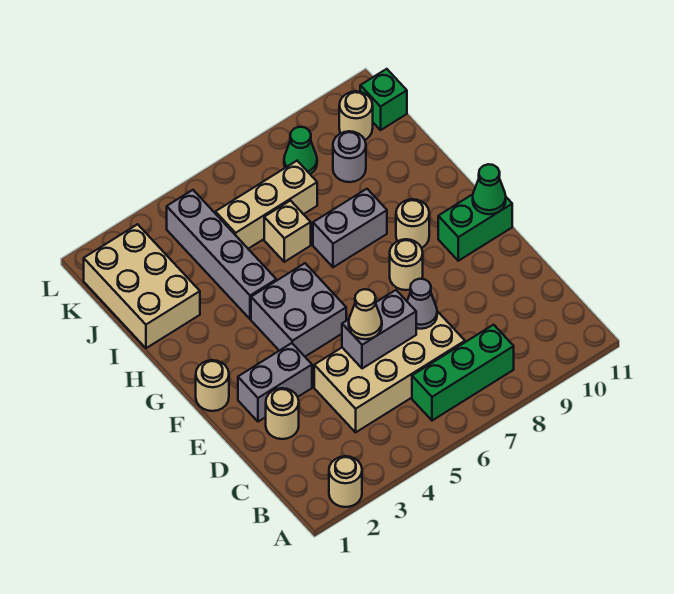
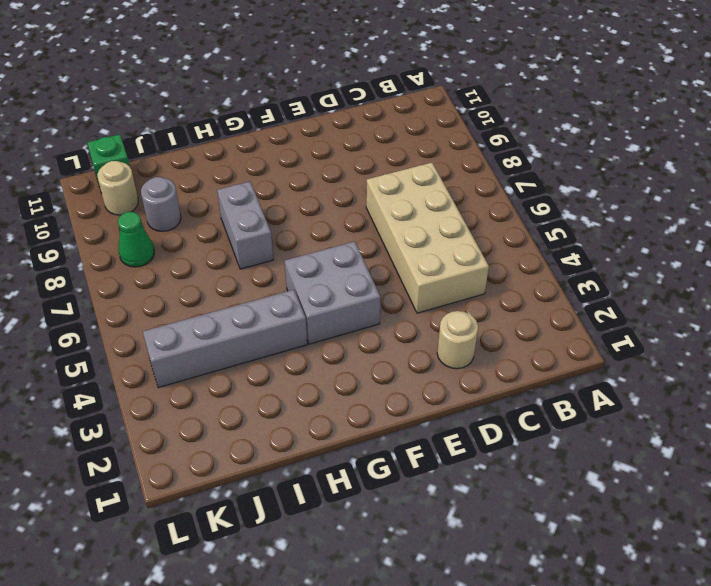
none -> tan round brick A2 level 1
none -> green brick B6:B8 level 1
none -> grey brick E2:E3 level 1

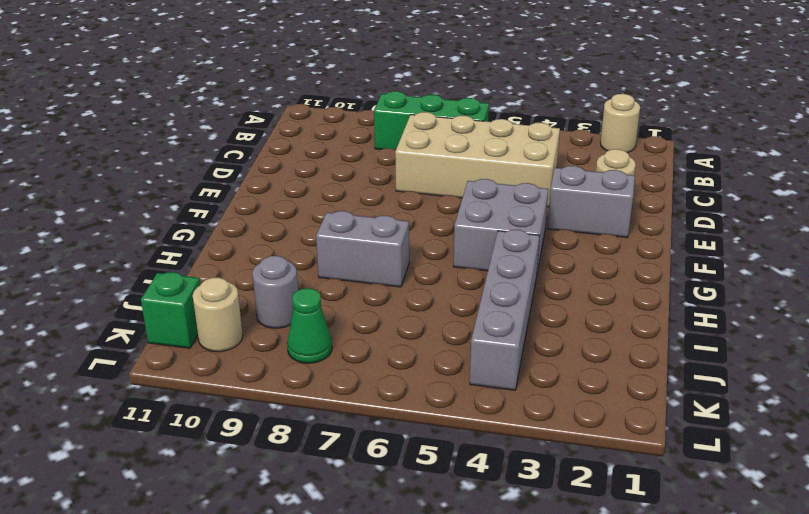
none -> tan round brick F1 level 1
none -> tan round brick F8 level 1
none -> green brick F10:F11 level 1

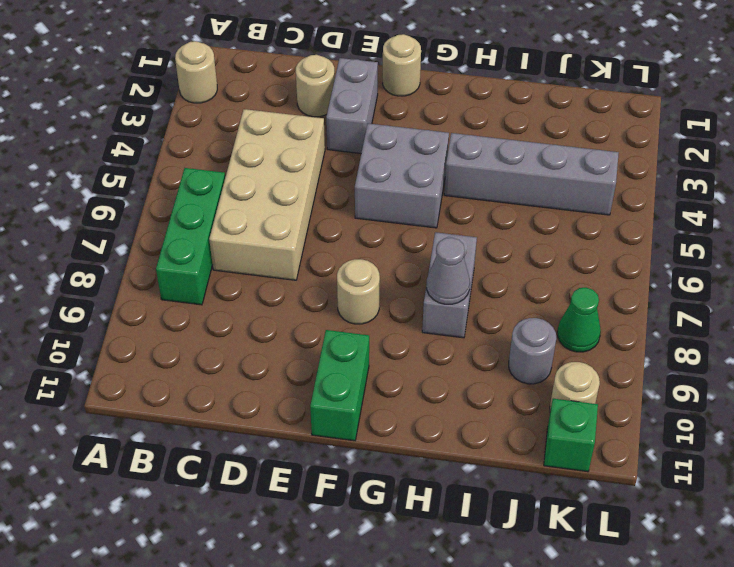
grey cone H8 level 2 -> grey cone D7 level 2
none -> tan round brick G9 level 1
none -> tan brick I1:K2 level 1
none -> tan brick I6 level 1

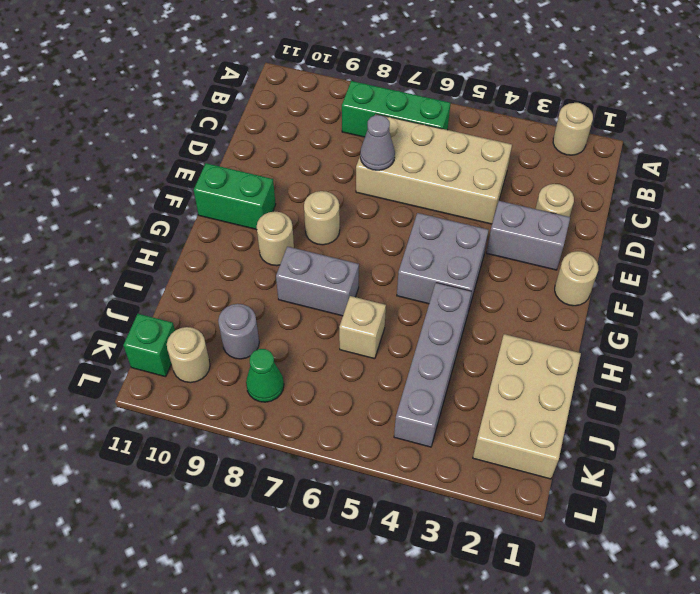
none -> tan brick J5:J7 level 1
none -> grey brick D5:D6 level 2
none -> green cone F11 level 2

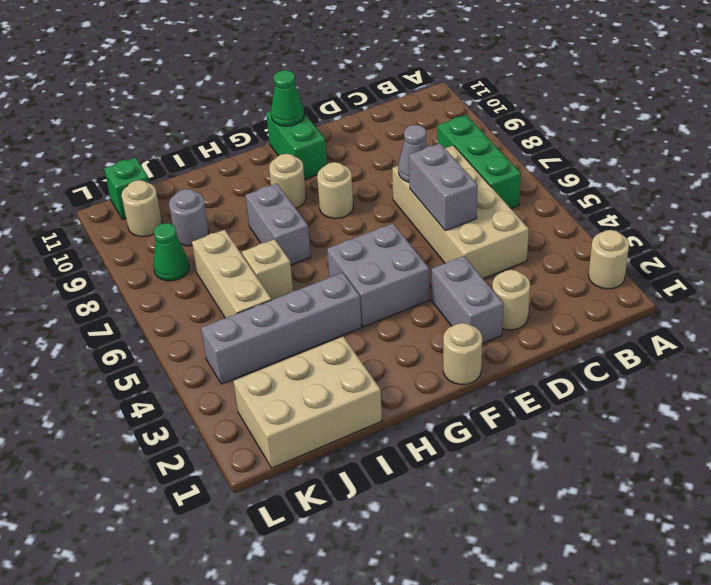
none -> tan cone D5 level 3

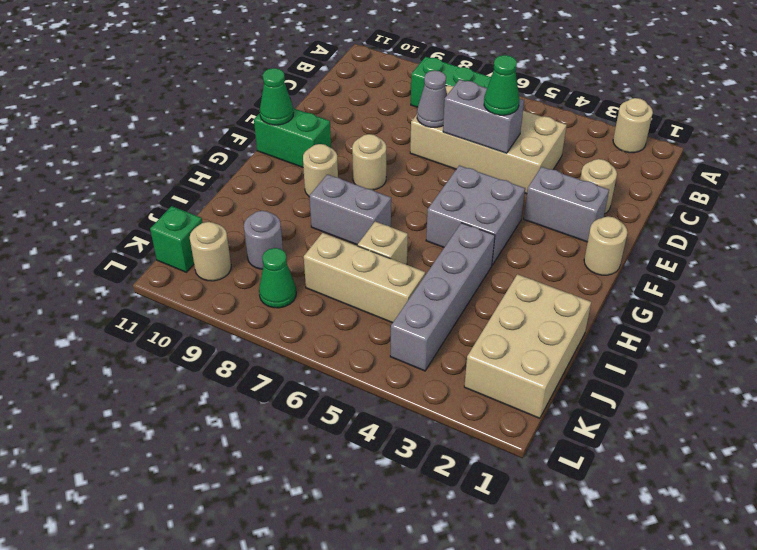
green cone D5 level 3 -> tan cone D5 level 3

